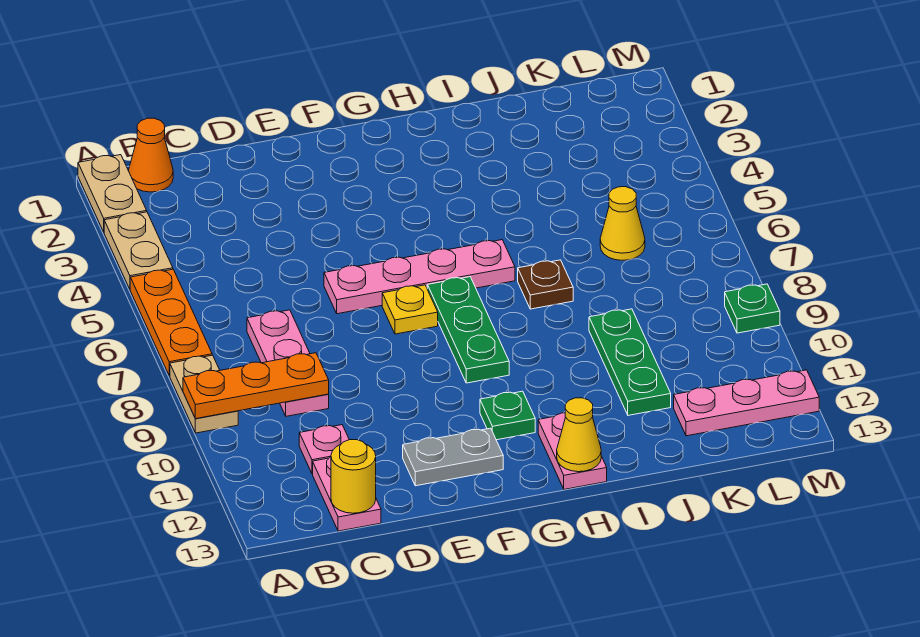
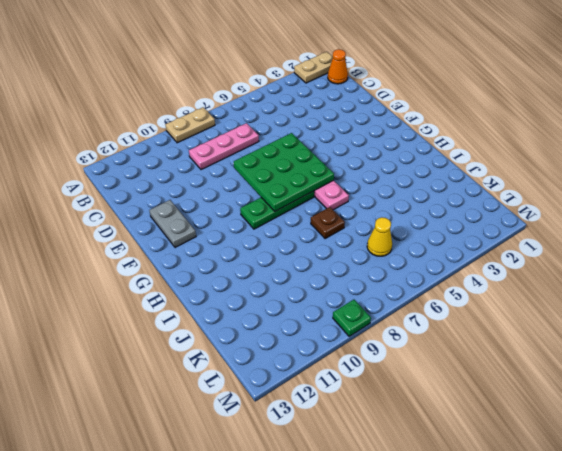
green plate E6:G8 level 2 -> none
none -> tan plate A3:A4 level 1
none -> orange plate A5:A7 level 1
none -> pink plate C11 level 1

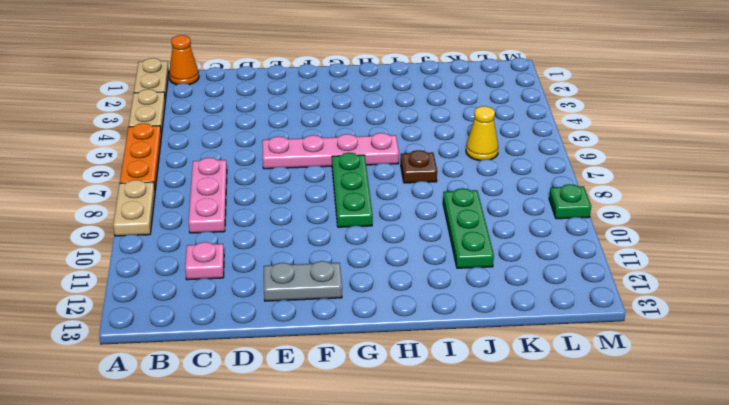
none -> pink plate C12:C13 level 1
none -> yellow plate F7 level 1
none -> green plate G11 level 1

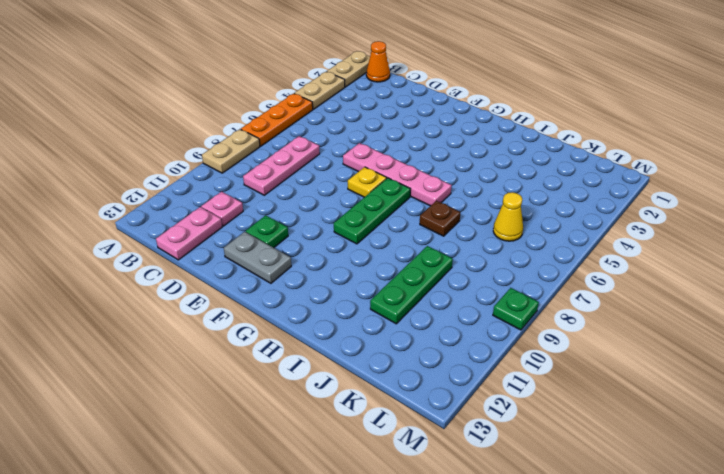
green plate E11 level 1 -> green plate G11 level 1
none -> pink plate H12:H13 level 1
none -> pink plate K12:M12 level 1
none -> orange plate A9:C9 level 2

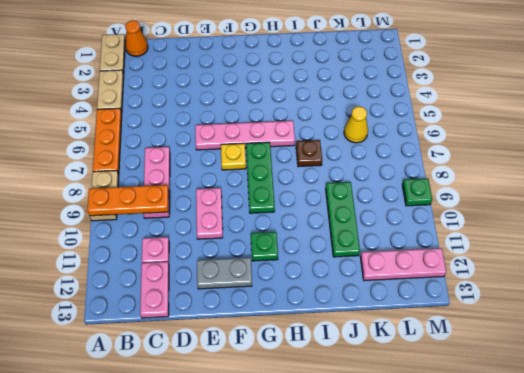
pink plate E9:E10 level 1 -> pink plate H12:H13 level 1
none -> yellow round brick C13 level 2
none -> yellow cone H13 level 2

